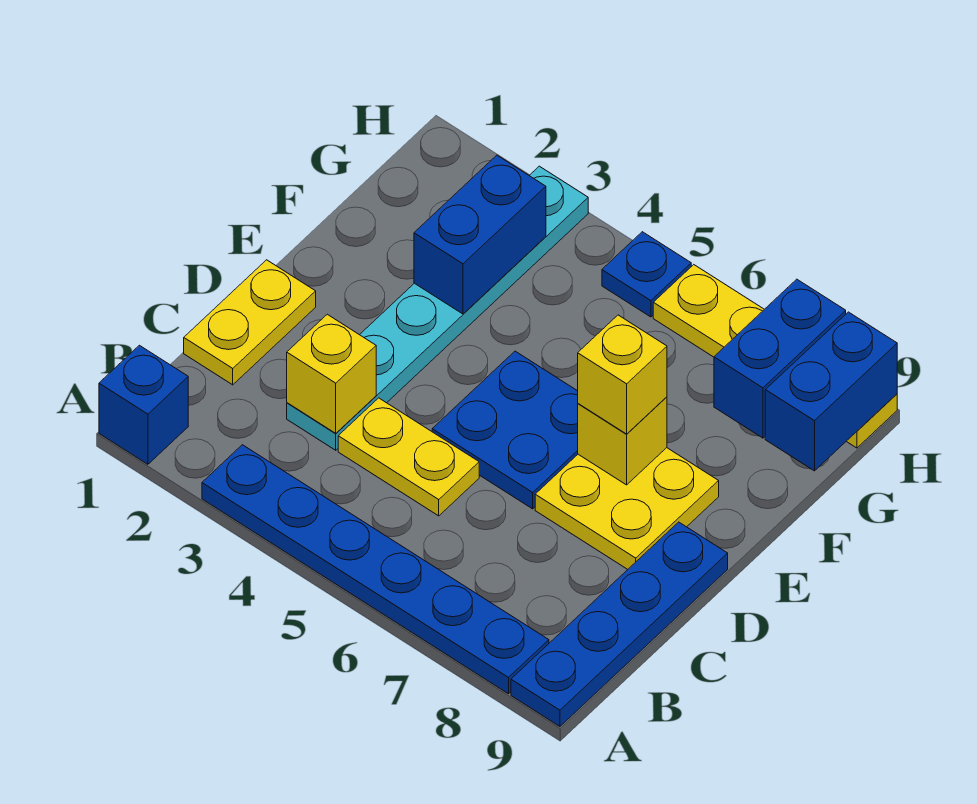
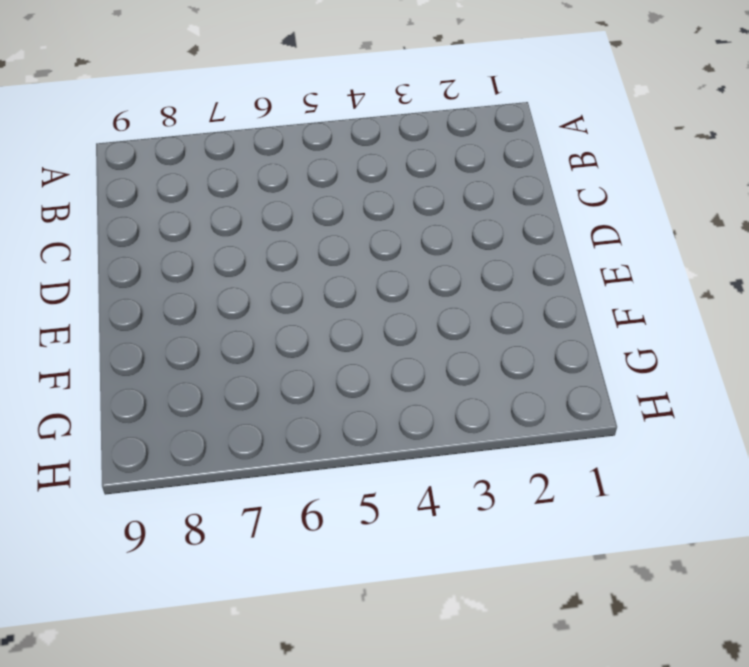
none -> blue brick A1 level 1
none -> blue plate A3:A8 level 1
none -> blue plate A9:D9 level 1

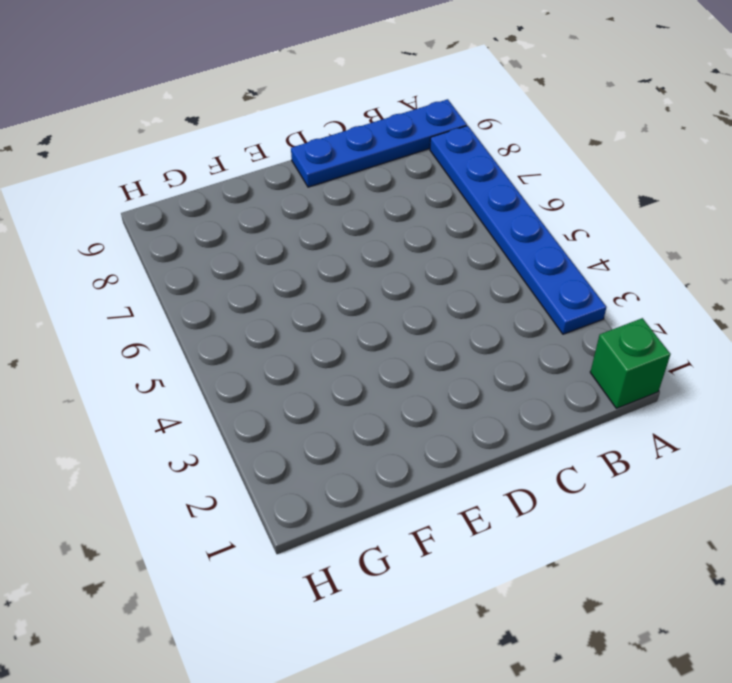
green brick A1 level 1 -> blue brick A1 level 1
none -> yellow plate C1:D1 level 1
none -> cyan plate C3:H3 level 1
none -> yellow plate C4:C5 level 1

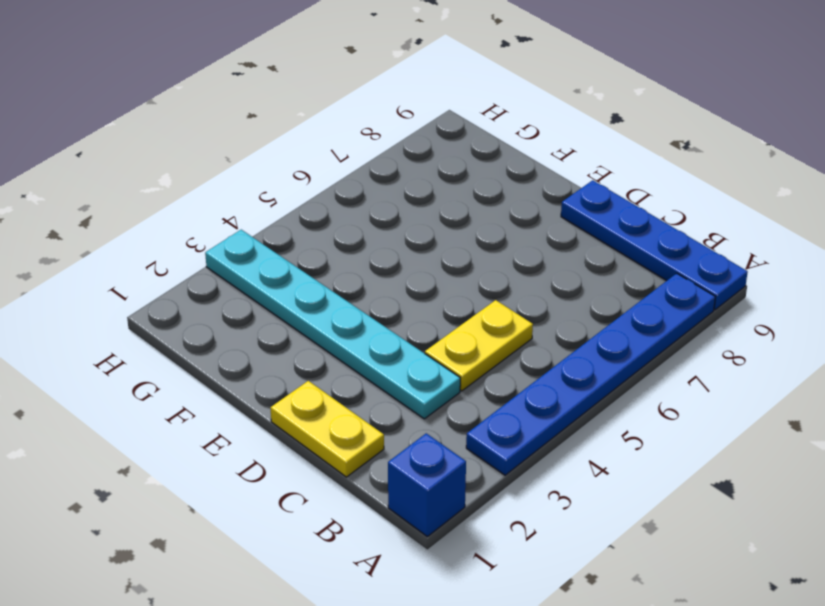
none -> blue plate D5:E6 level 1
none -> yellow plate D7:E8 level 1
none -> blue plate H5 level 1

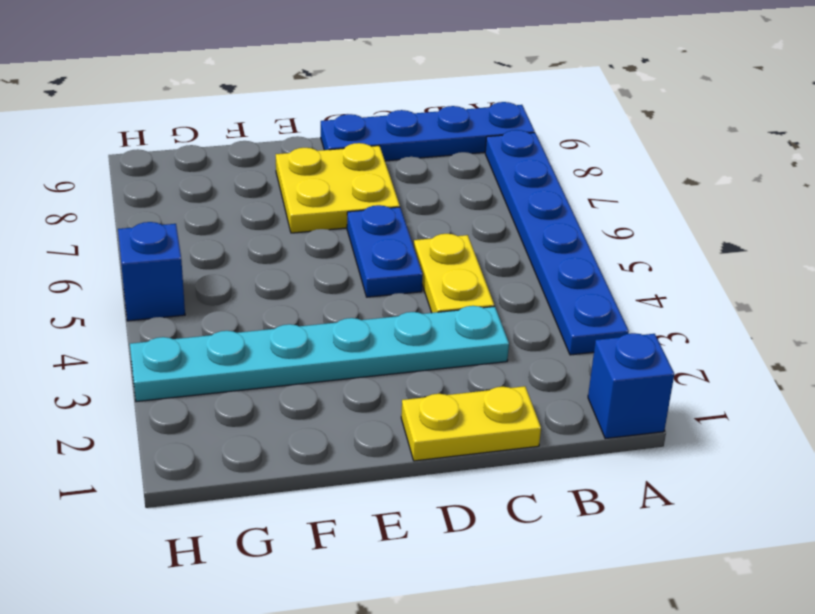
blue plate D5:D6 level 1 -> blue plate D5:E6 level 1
blue brick H5 level 1 -> blue plate H5 level 1
none -> yellow plate H6:H9 level 1
none -> yellow brick C3 level 2
none -> yellow brick E7 level 2

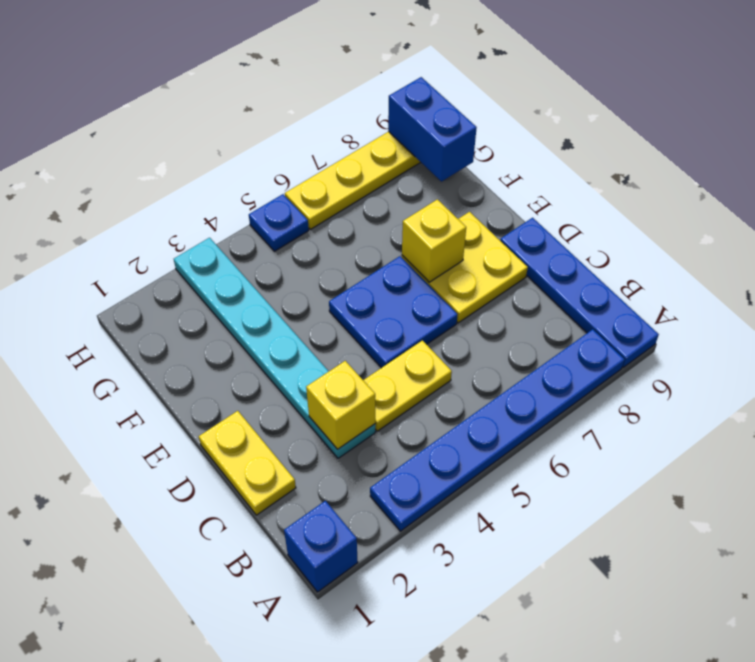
none -> blue brick F3:G3 level 2
none -> blue brick G8:H8 level 2
none -> yellow brick E7 level 3

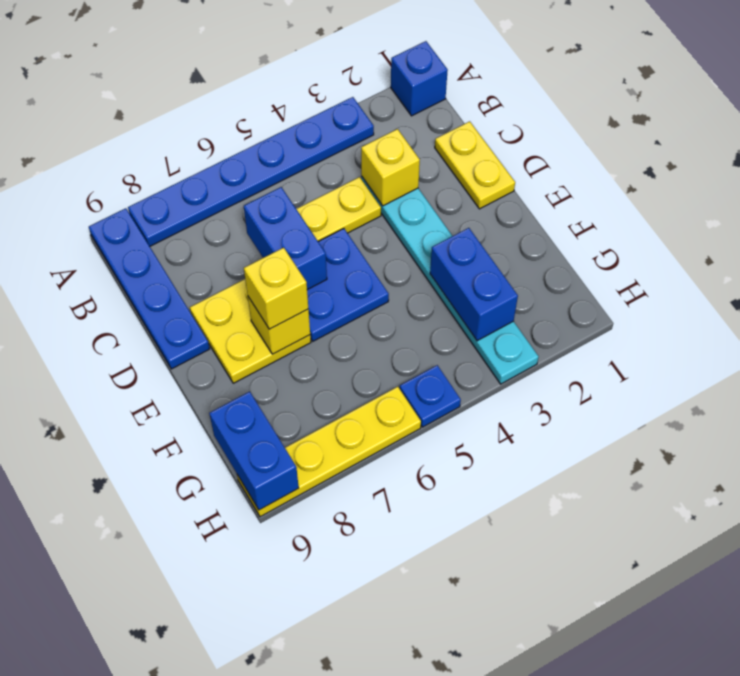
blue brick C6:D6 level 2 -> blue brick G8:H8 level 2

